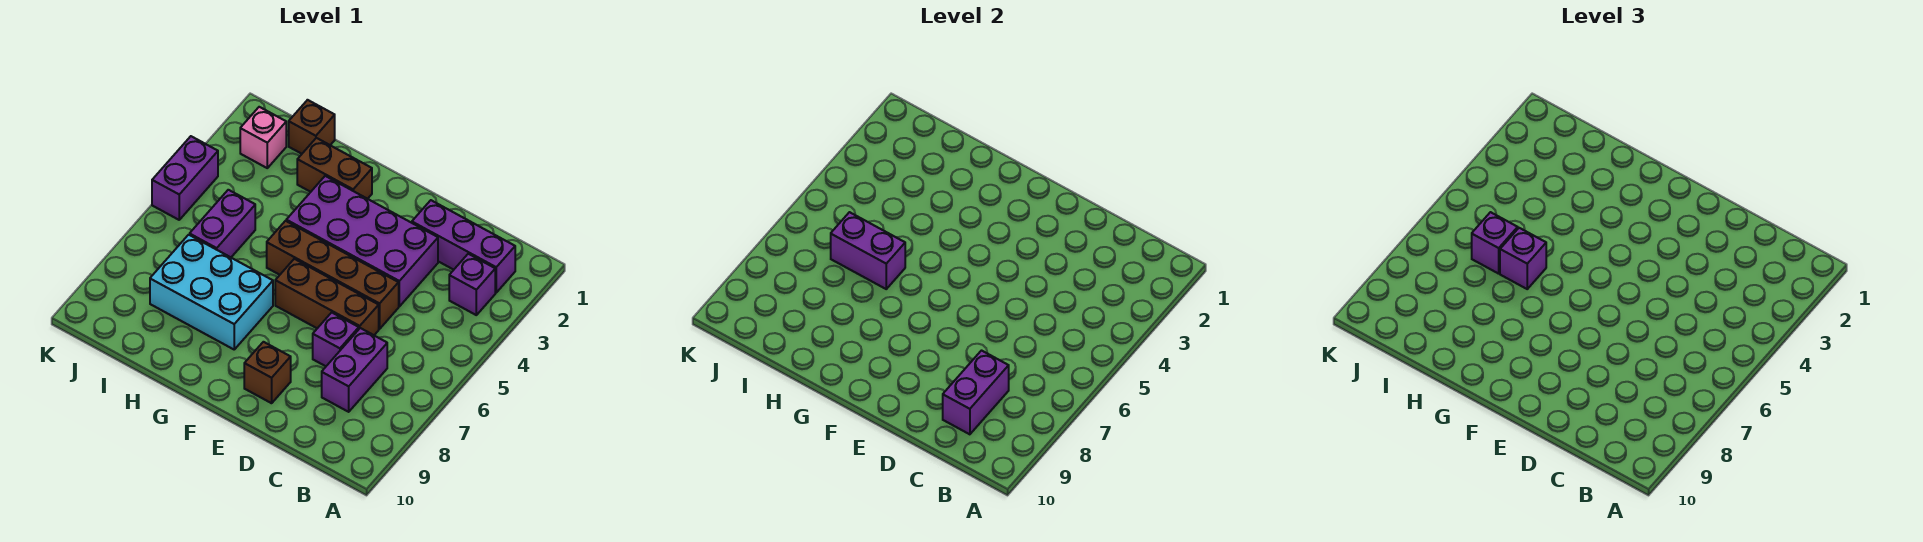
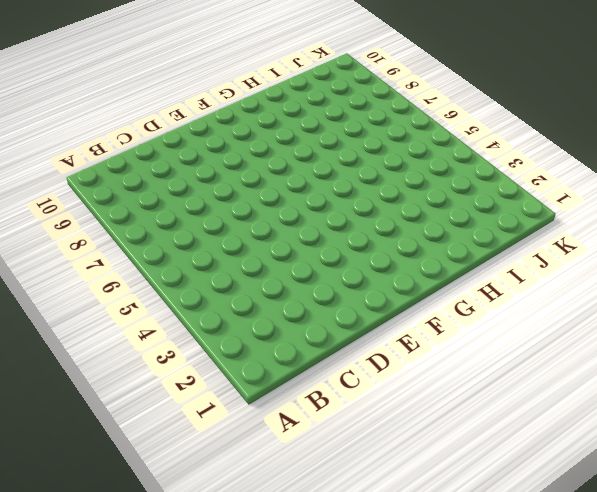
none -> purple brick B2:D2 level 1
none -> purple brick B3 level 1
none -> purple brick C7:C8 level 1

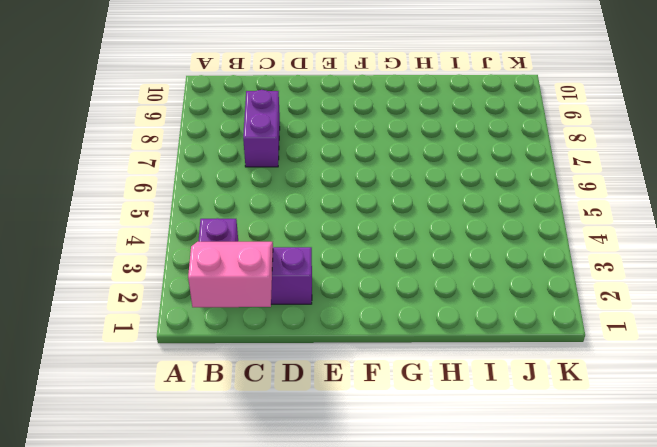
pink slope B1:C2 level 2 top 1 -> none
none -> purple brick D3:G4 level 1
none -> brown brick D5:G5 level 1
none -> brown brick D6:F6 level 1

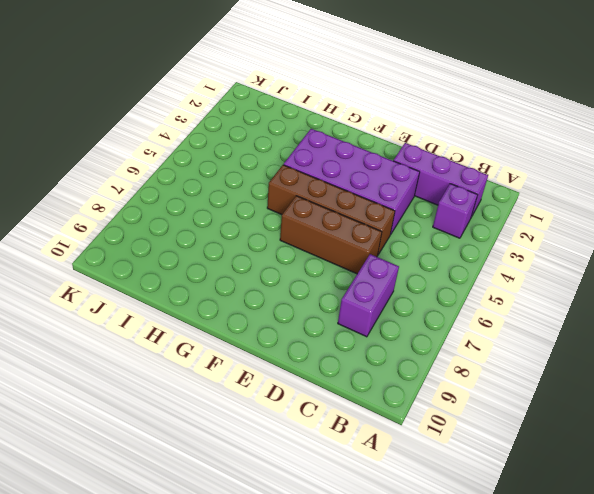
none -> purple brick D7 level 1
none -> brown brick E9 level 1
none -> brown brick G2:H2 level 1

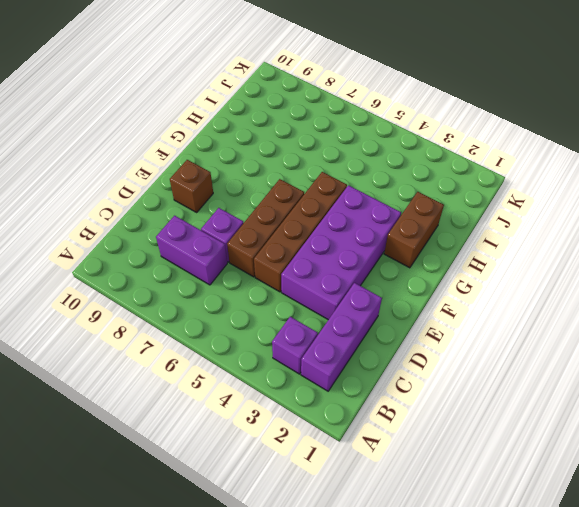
none -> cyan brick G7:I8 level 1
none -> brown brick I1 level 1
none -> purple brick I5:I6 level 1

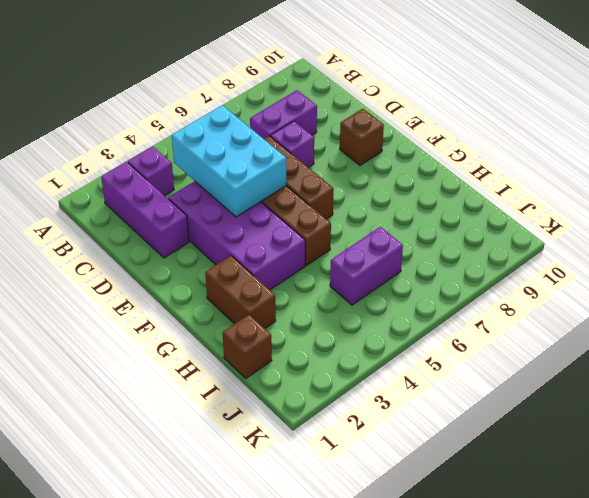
cyan brick C4:E5 level 2 -> cyan brick G7:I8 level 1
none -> pink brick J2 level 1
none -> purple brick K4:K5 level 1
none -> purple brick C8:C9 level 2

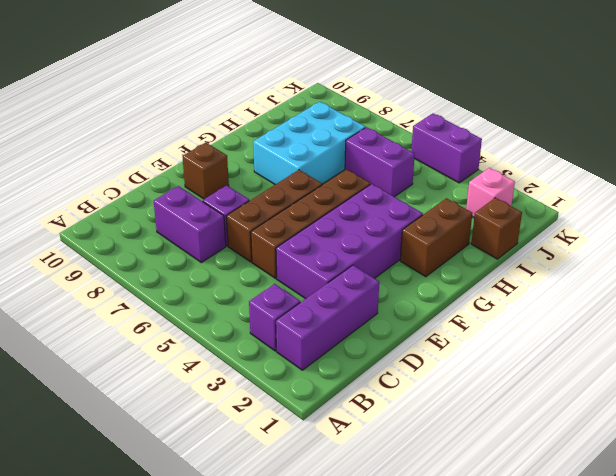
none -> purple brick C8:C9 level 2
none -> purple brick H6:I6 level 2
none -> purple brick H6 level 3

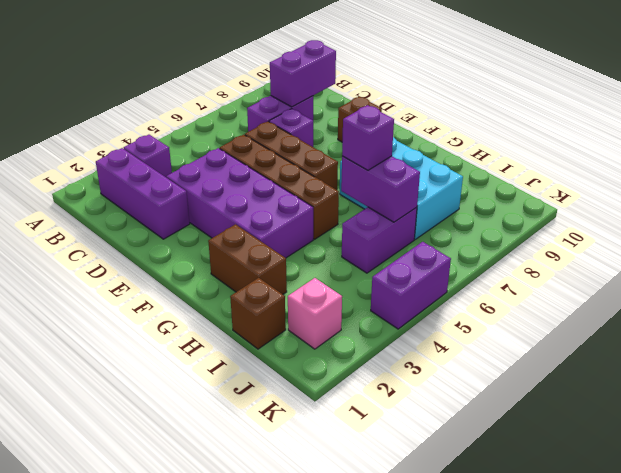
none -> purple brick I6 level 3

